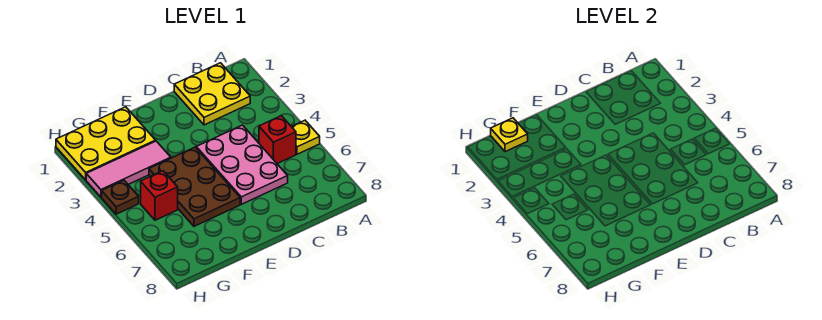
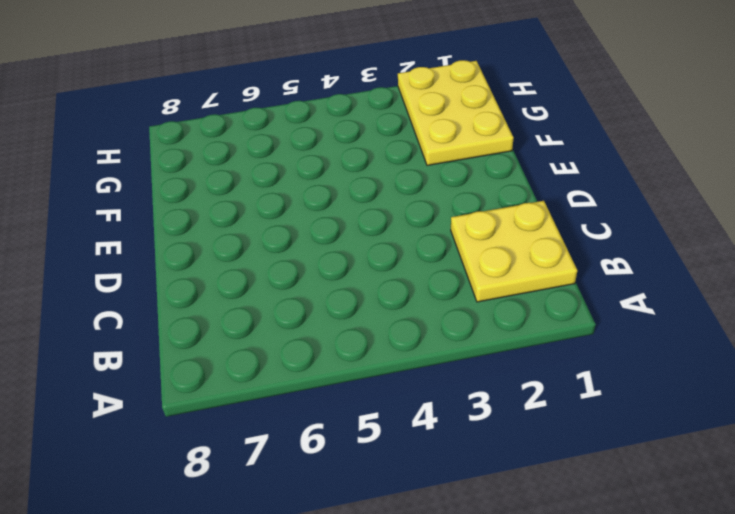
none -> yellow plate A5 level 1
none -> red brick B5 level 1

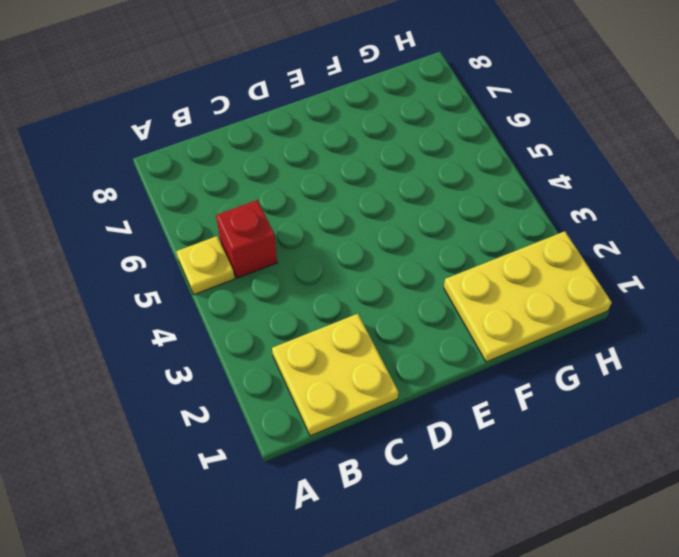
none -> pink plate C4:D6 level 1
none -> brown plate E4:F6 level 1

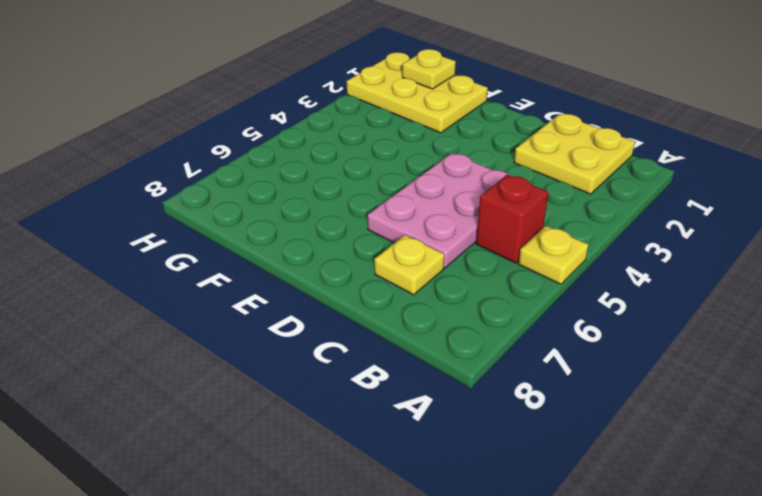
yellow plate C7 level 1 -> none
none -> brown plate E4:F6 level 1
none -> pink tile F3:H3 level 1

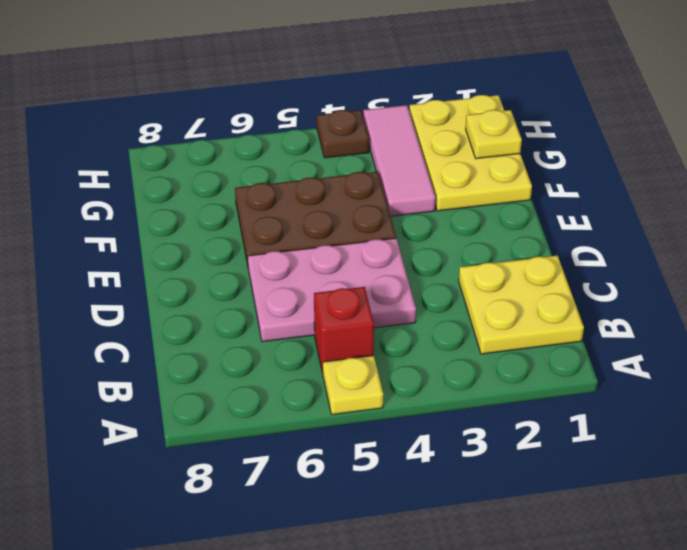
none -> red brick G5 level 1

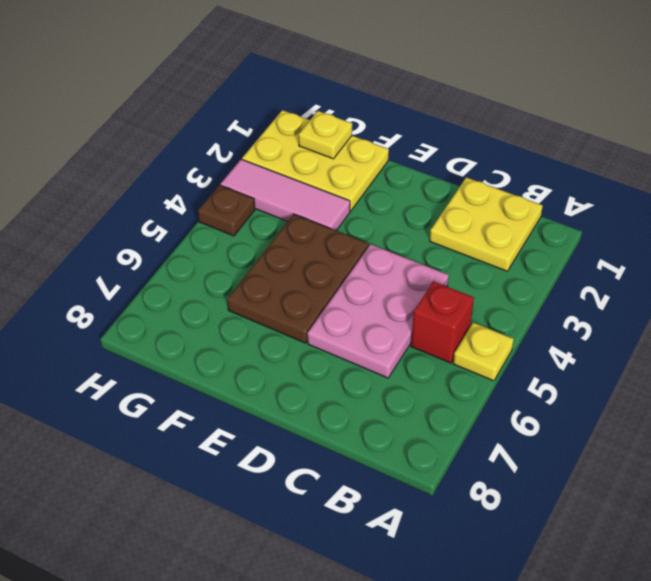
none -> red brick G5 level 1

